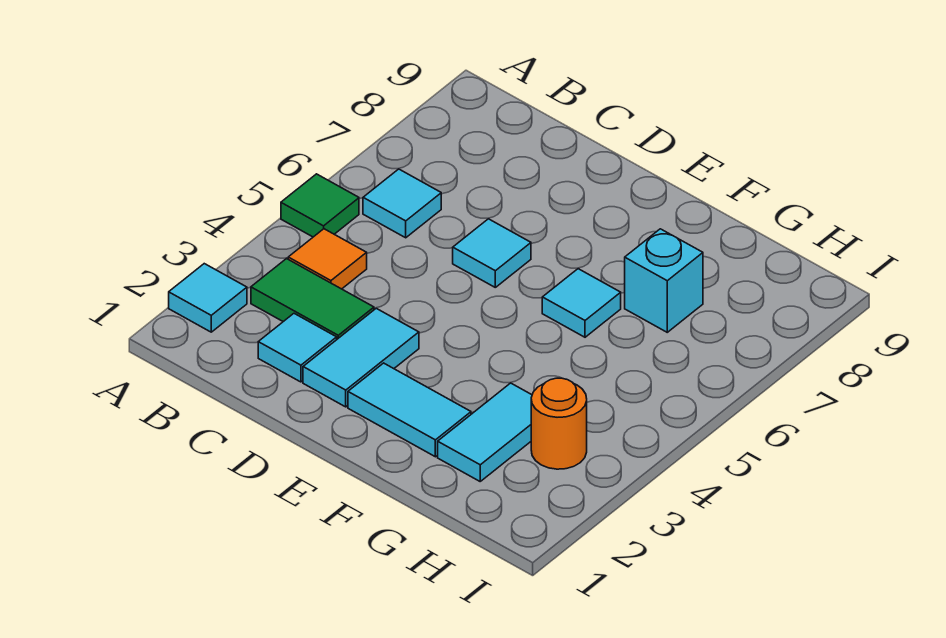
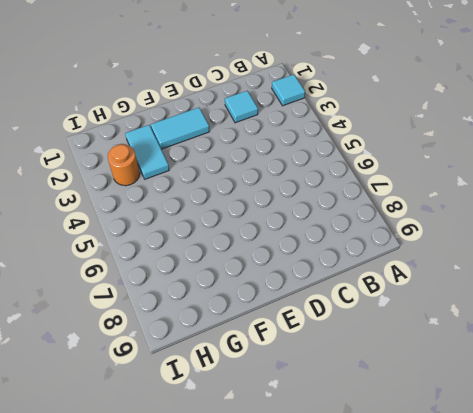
none -> green tile A5 level 1
none -> green tile B3:C3 level 1
none -> orange tile B4 level 1

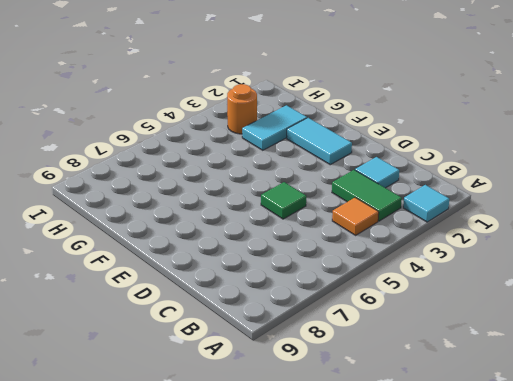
green tile D5 level 1 -> green tile A5 level 1
none -> cyan tile B6 level 1
none -> cyan tile D2:D3 level 1
none -> cyan tile D6 level 1

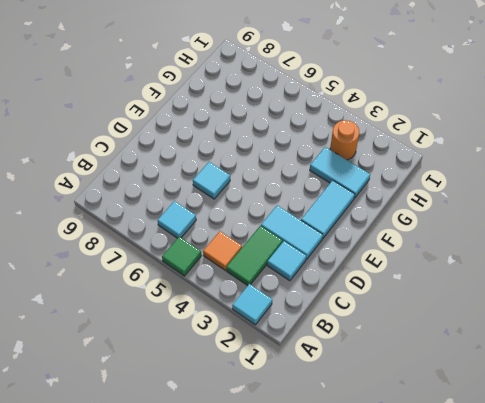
none -> cyan tile F6 level 1
none -> cyan brick G7 level 1

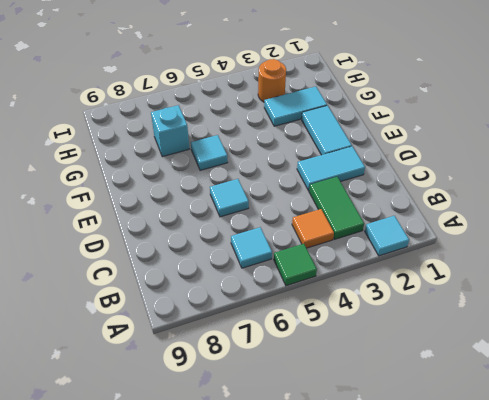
none -> cyan tile C2 level 1

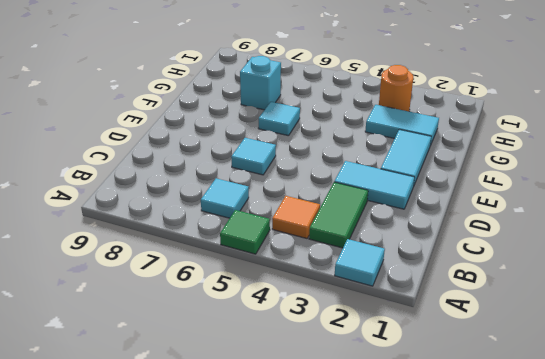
none -> cyan tile C2 level 1

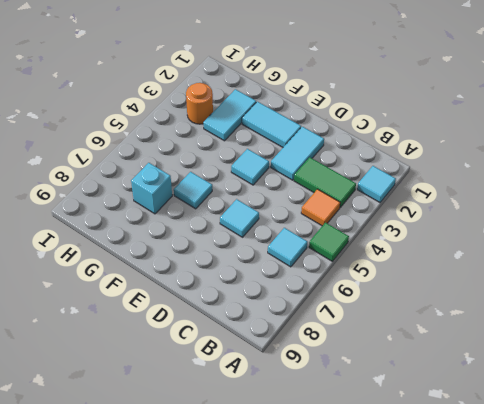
cyan tile E4 level 1 -> cyan tile C2 level 1

